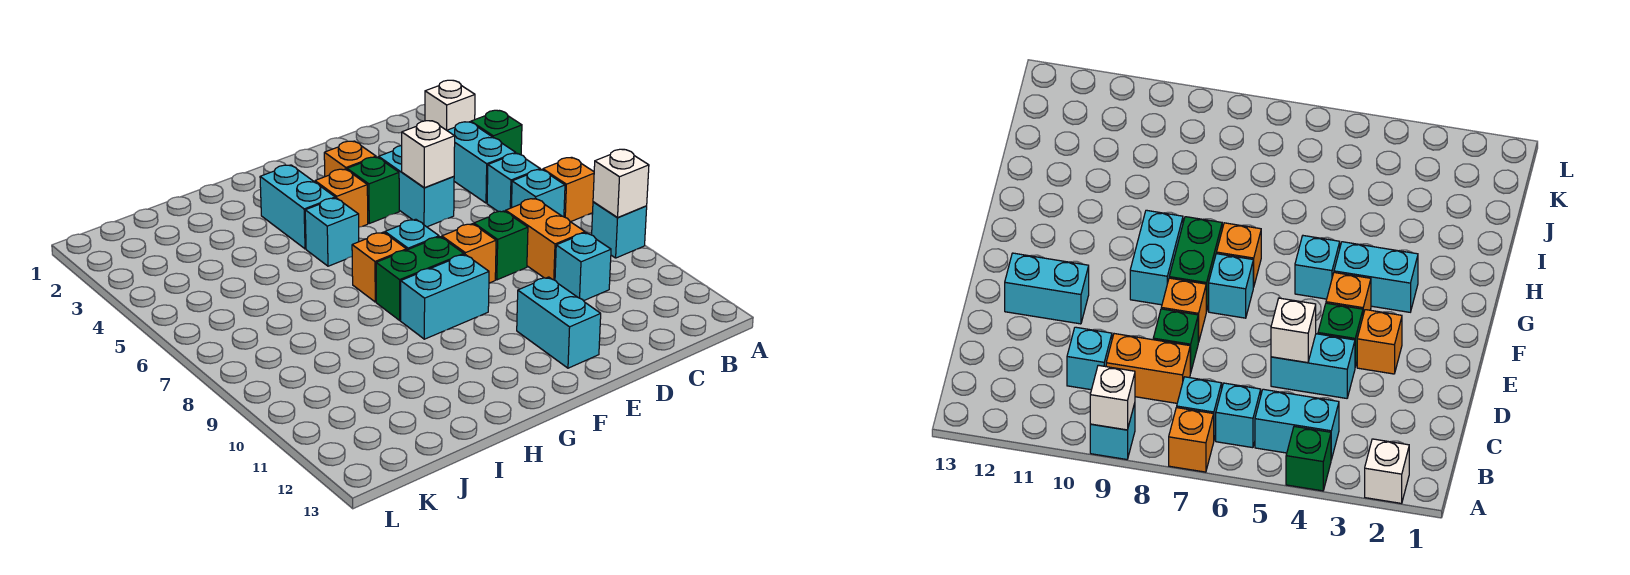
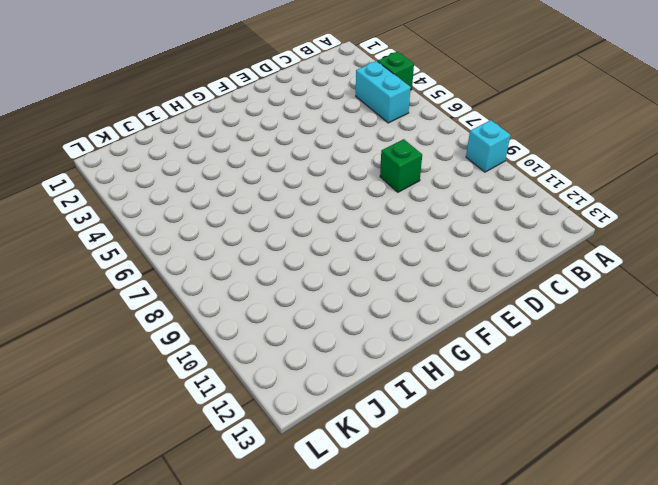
none -> white brick A2 level 1
none -> orange brick A7 level 1
none -> cyan brick B6 level 1

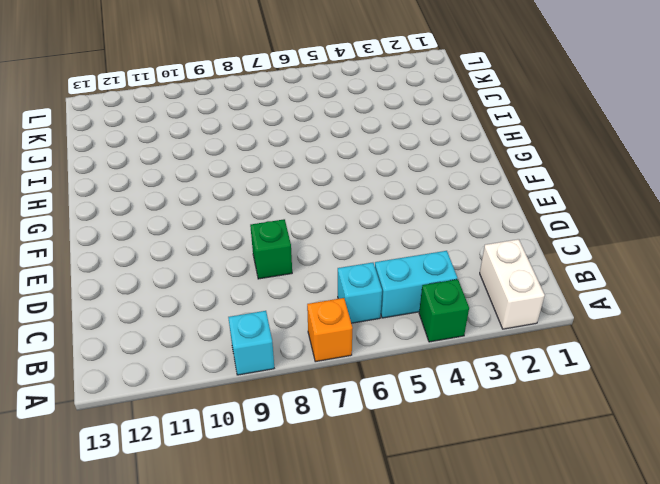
white brick A2:B2 level 1 -> white brick A2 level 1
none -> cyan brick B7 level 1
none -> orange brick C8:C9 level 1
none -> cyan brick C10 level 1

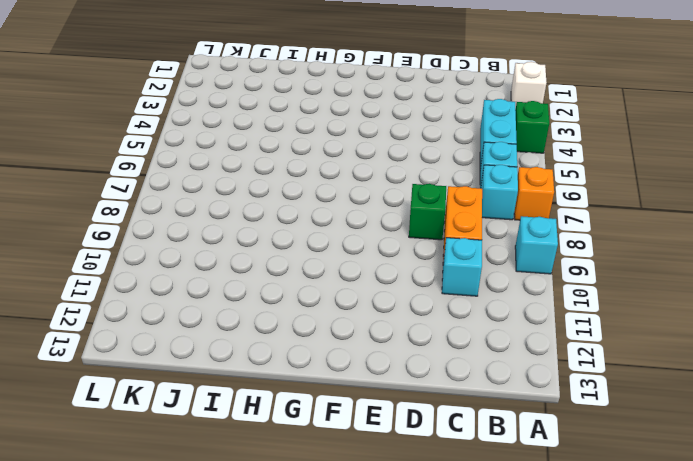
none -> cyan brick D4:D5 level 1
none -> orange brick E3 level 1
none -> green brick E4 level 1

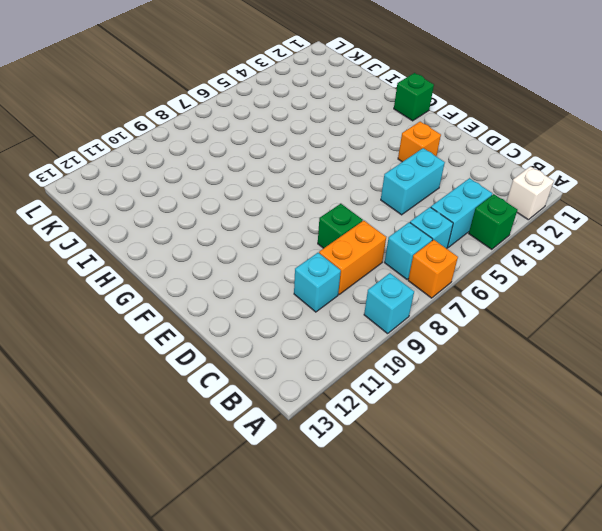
green brick G1 level 1 -> green brick E4 level 1
none -> orange brick E8 level 1
none -> cyan brick E11:E12 level 1
none -> orange brick F4 level 1

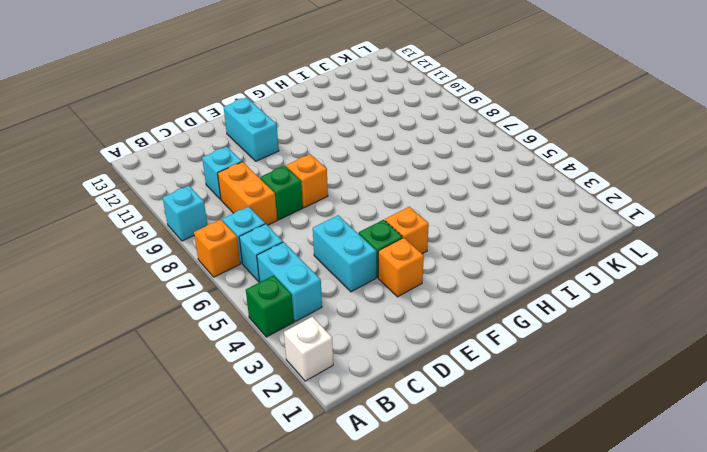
none -> cyan brick F7 level 1
none -> green brick F8:G8 level 1
none -> cyan brick F9:G9 level 1

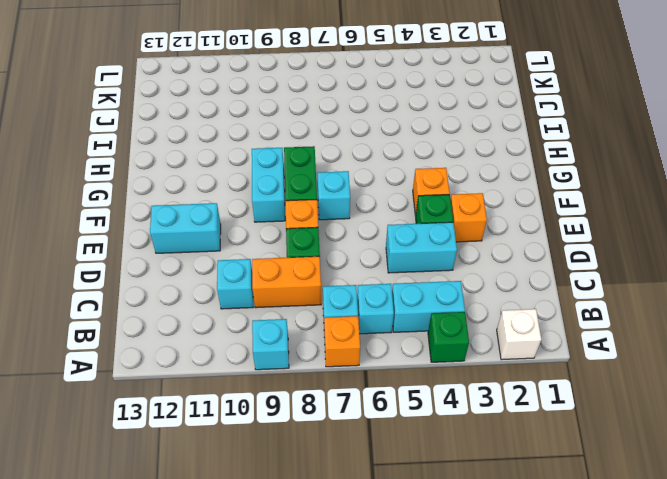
none -> cyan brick G3:G4 level 1
none -> cyan brick G5 level 1
none -> orange brick G7 level 1

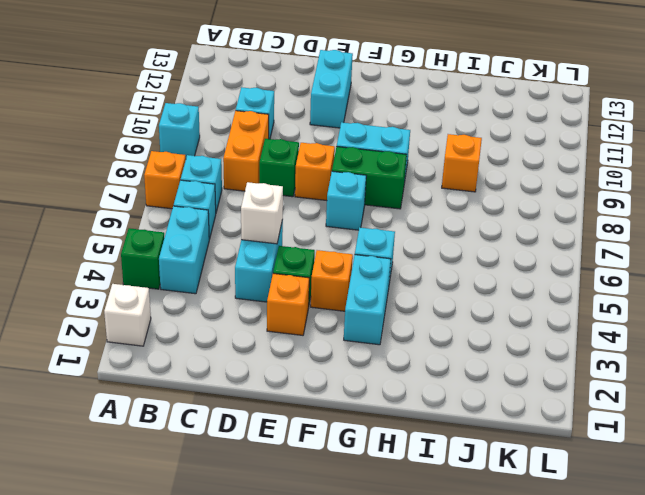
orange brick I9 level 1 -> orange brick G7 level 1
none -> white brick A9 level 2

